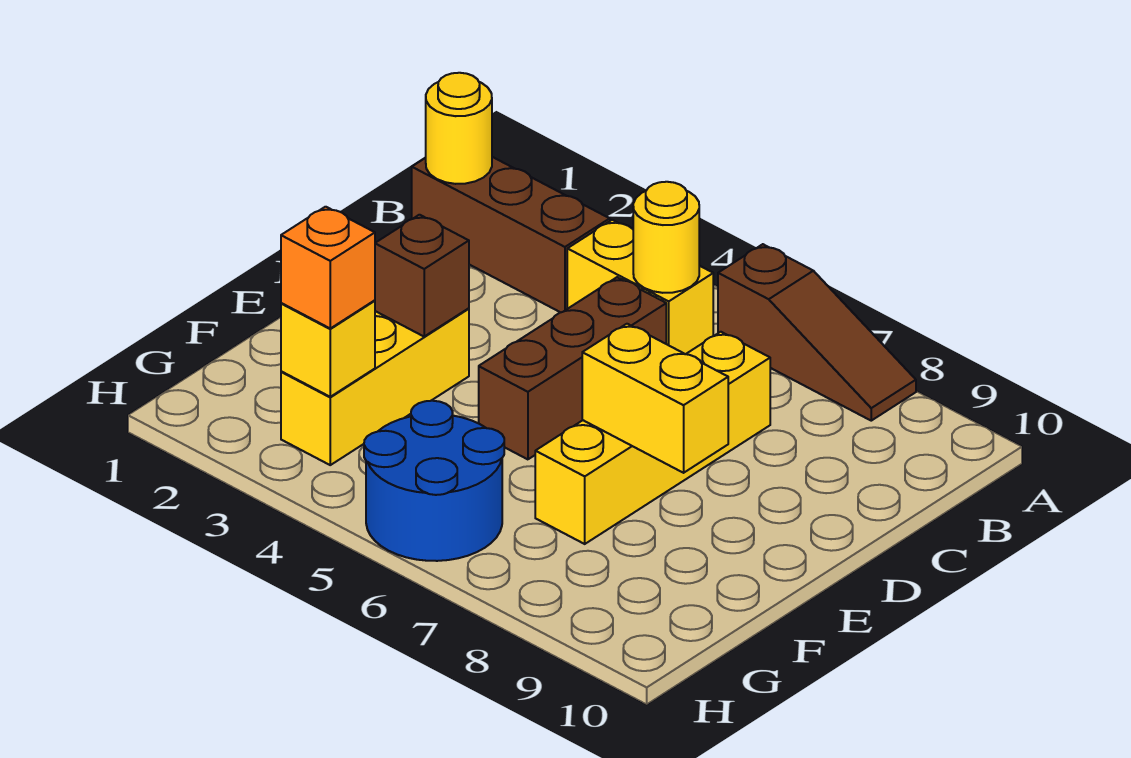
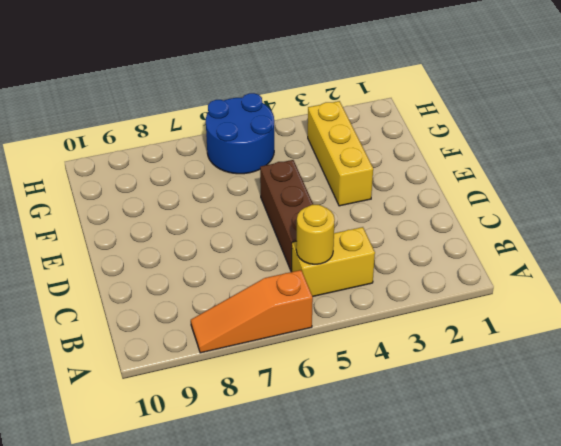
orange slope A6:A8 level 1 top 6 -> brown slope A6:A8 level 1 top 6
none -> brown brick B1:B3 level 1
none -> yellow brick C7:F7 level 1
none -> yellow round brick B1 level 2

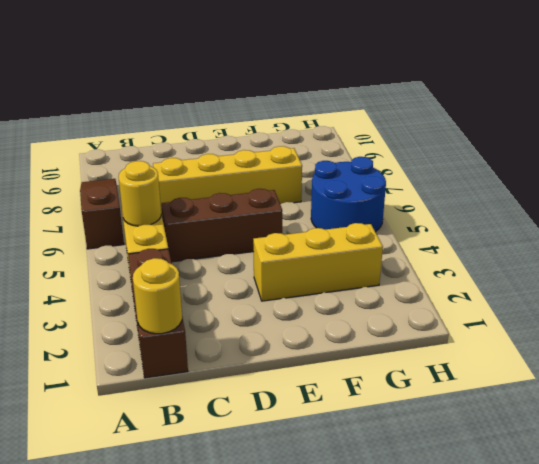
none -> brown brick E3 level 2
none -> yellow brick E7:E8 level 2
none -> yellow brick G3 level 2

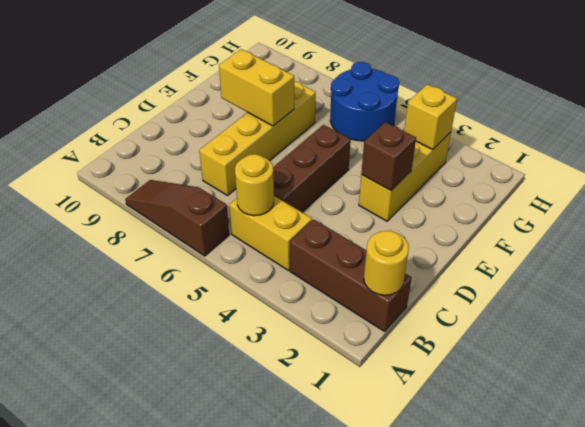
none -> orange brick G3 level 3

